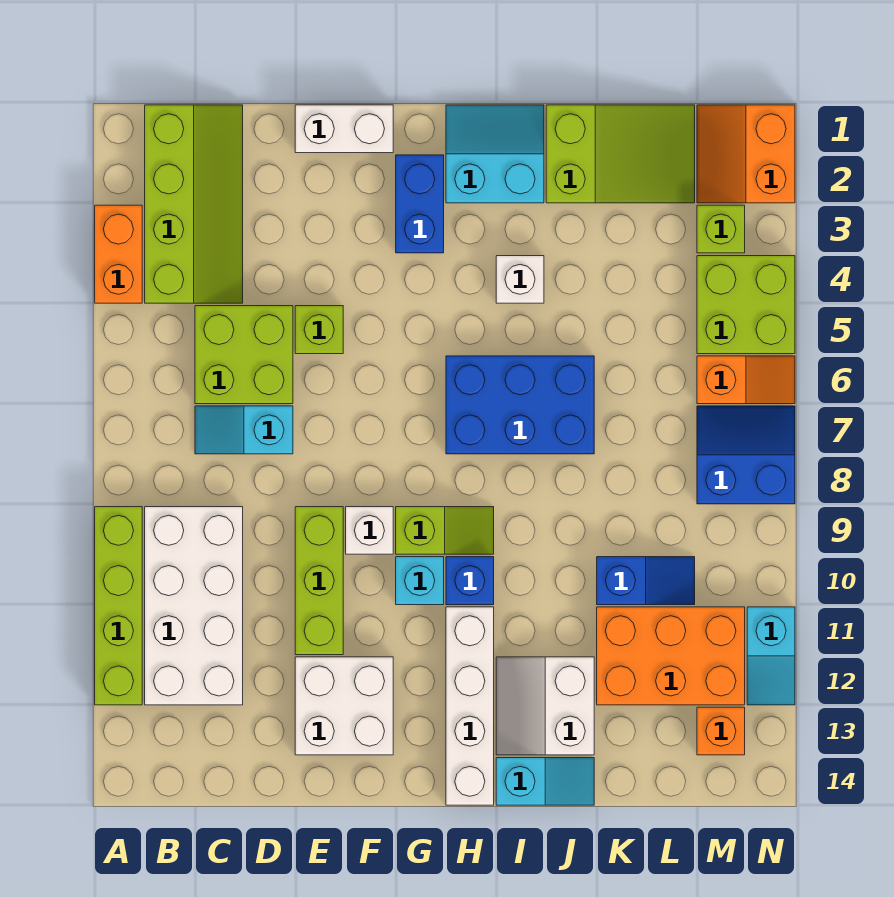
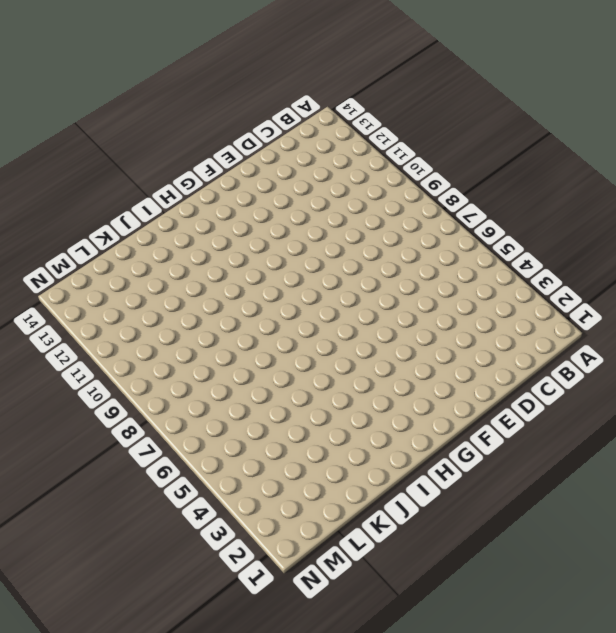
none -> orange brick A3:A4 level 1
none -> lime brick A9:A12 level 1
none -> lime slope B1:C4 level 1 top B
none -> white brick B9:C12 level 1

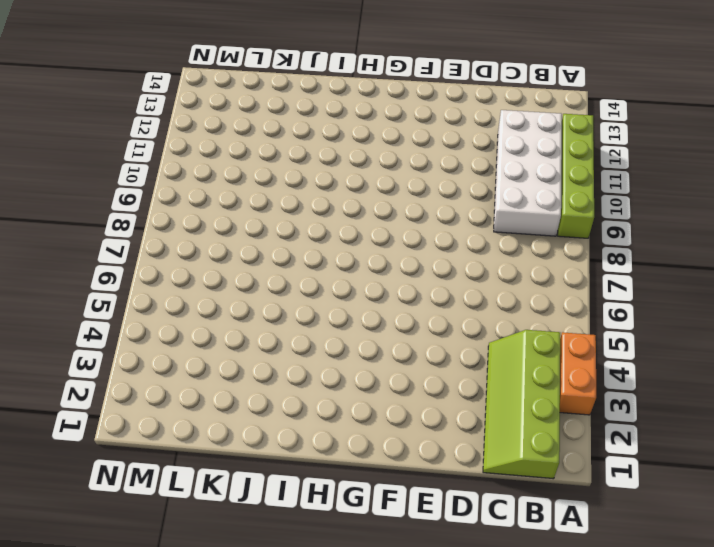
none -> lime brick C5:D6 level 1
none -> cyan slope C7:D7 level 1 top D
none -> white brick E1:F1 level 1
none -> lime brick E5 level 1

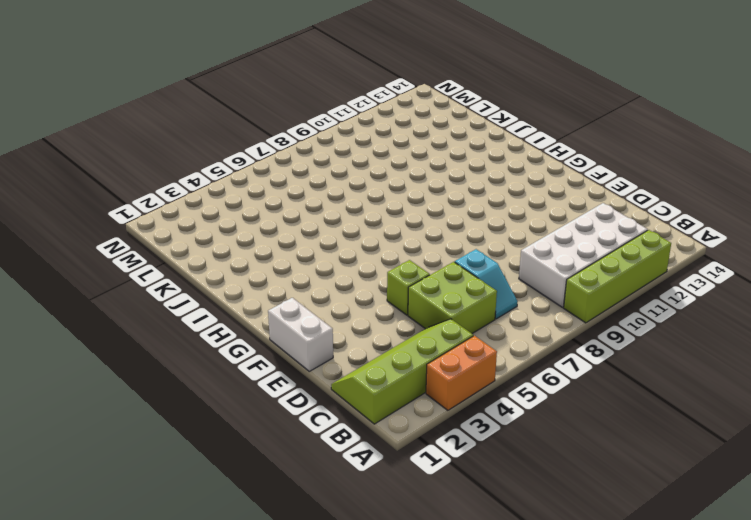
none -> lime brick E9:E11 level 1
none -> white brick E12:F13 level 1
none -> white brick F9 level 1
none -> blue brick G2:G3 level 1

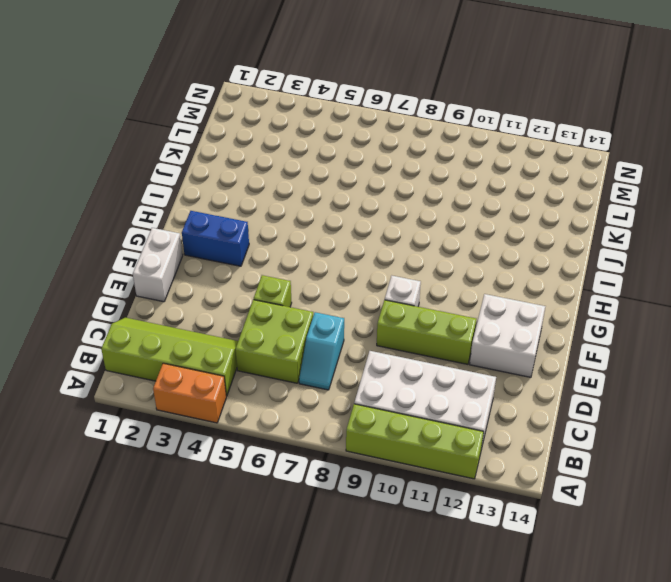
none -> lime slope G9:H9 level 1 top G
none -> cyan brick G10 level 1
none -> cyan slope H1:I2 level 1 top 2
none -> blue brick H6:J7 level 1

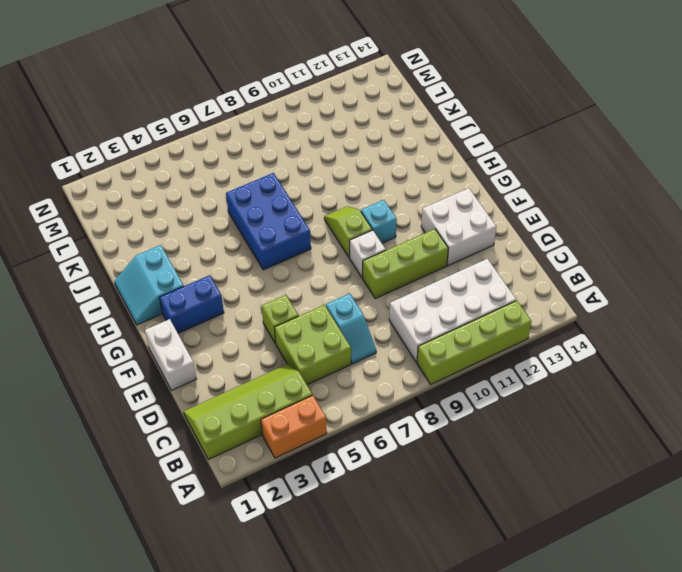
none -> blue brick H10 level 1
none -> white brick H11:H14 level 1
none -> white brick I4 level 1
none -> white slope I12:J13 level 1 top J

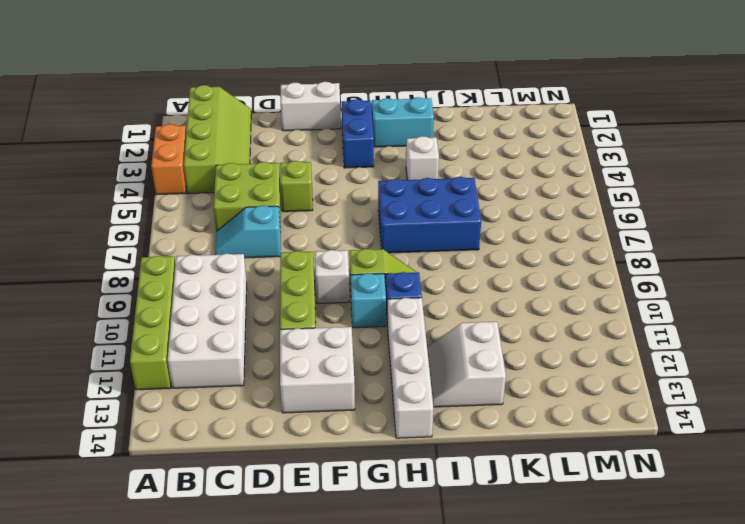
none -> cyan slope I14:J14 level 1 top I
none -> lime slope J1:L2 level 1 top J
none -> blue slope K10:L10 level 1 top K
none -> orange brick K11:M12 level 1

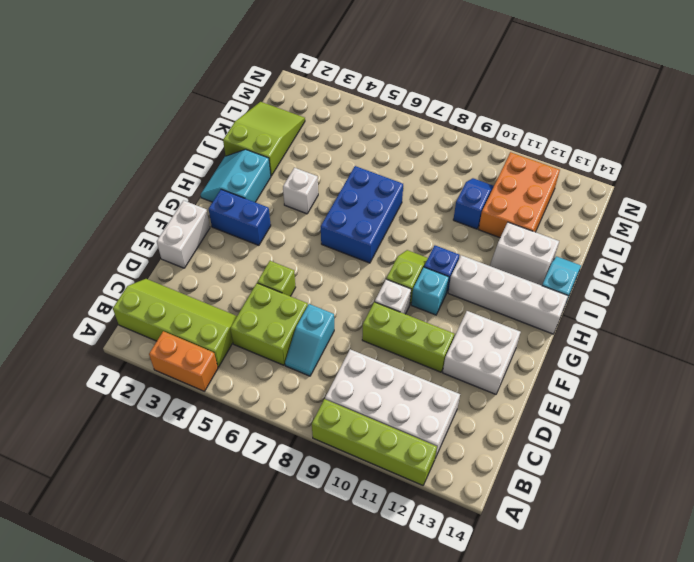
none -> orange slope M1:N2 level 1 top N
none -> lime brick M3 level 1
none -> lime brick M4:N5 level 1
none -> orange slope M6:N6 level 1 top M

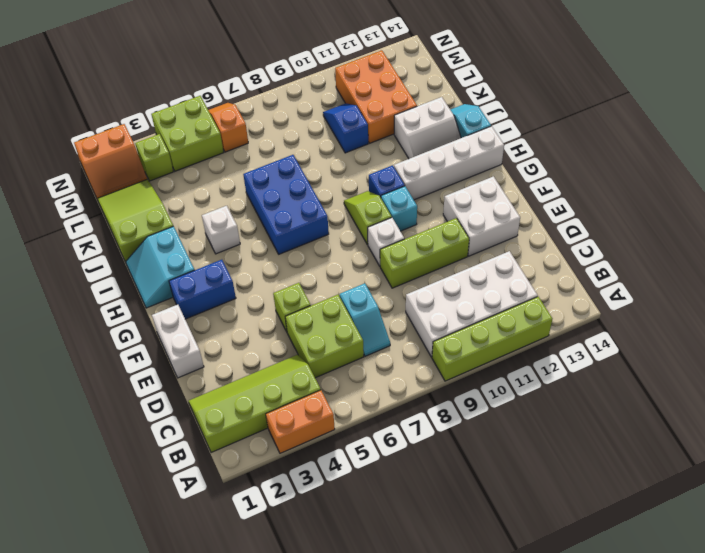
none -> blue slope M7:N8 level 1 top 8
none -> orange brick M13 level 1
none -> cyan slope N11:N12 level 1 top 11

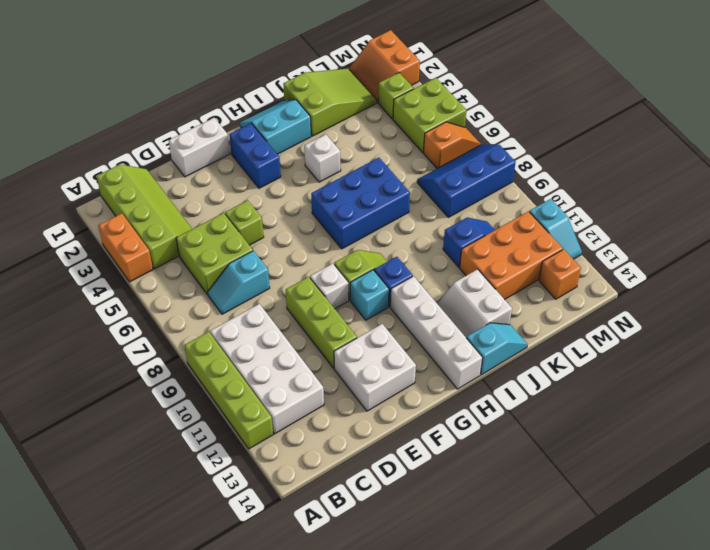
blue slope L7:N8 level 1 top 8 -> blue slope M7:N8 level 1 top 8

